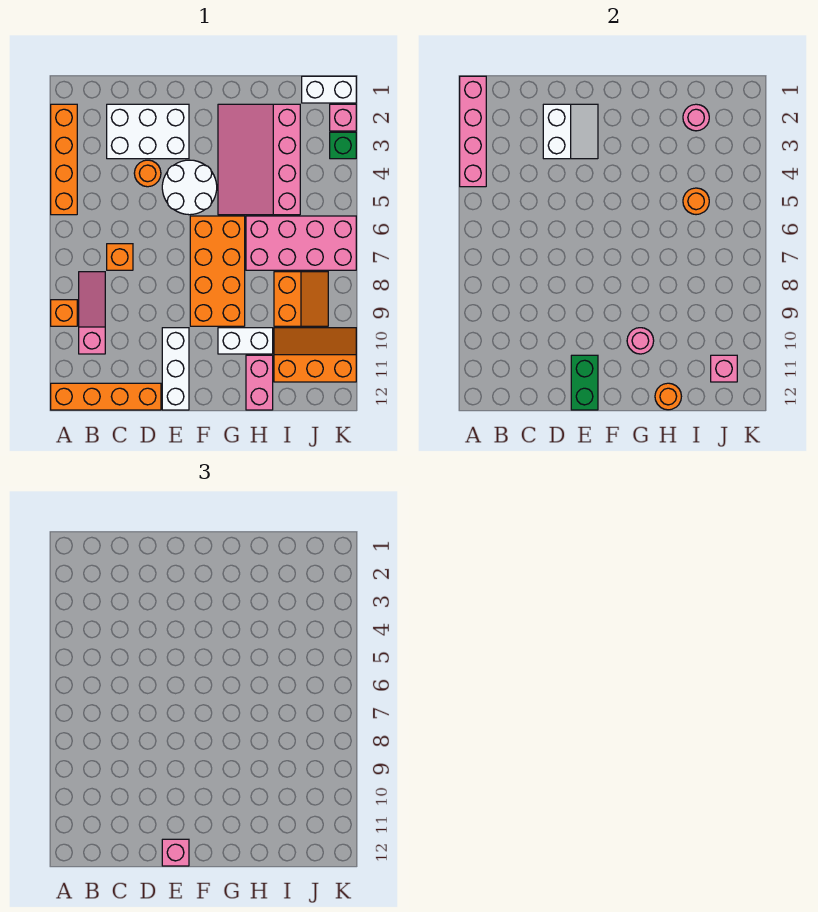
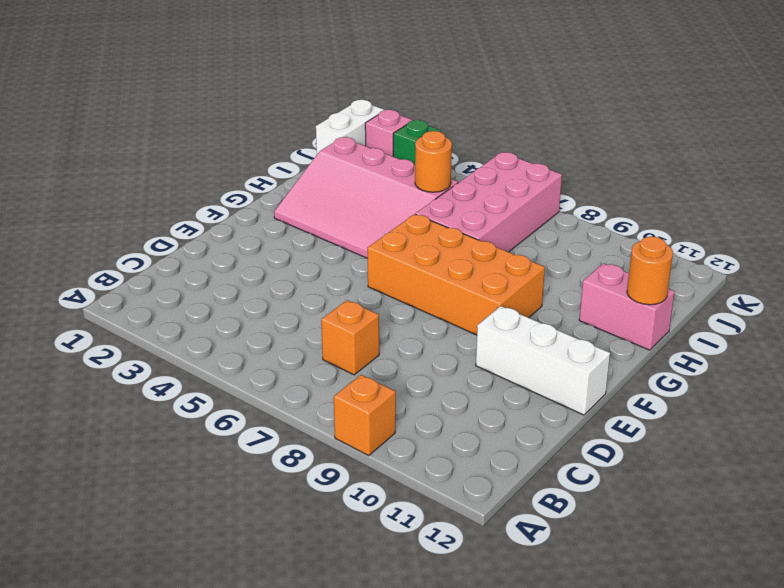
none -> orange brick A2:A5 level 1
none -> orange brick A12:D12 level 1
none -> pink slope B8:B10 level 1 top 10

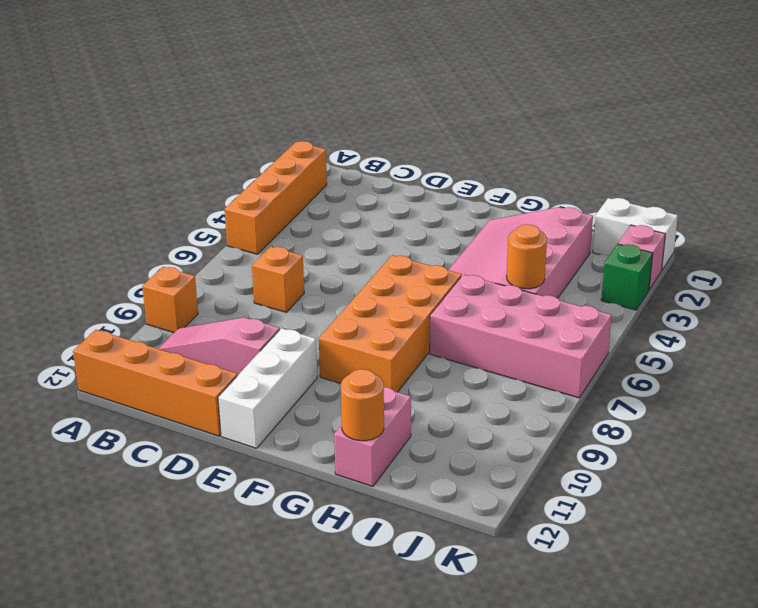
pink slope B10:D10 level 1 top D -> pink slope B8:B10 level 1 top 10
none -> white brick C2:E3 level 1
none -> orange round brick D4 level 1
none -> white round brick E4:F5 level 1

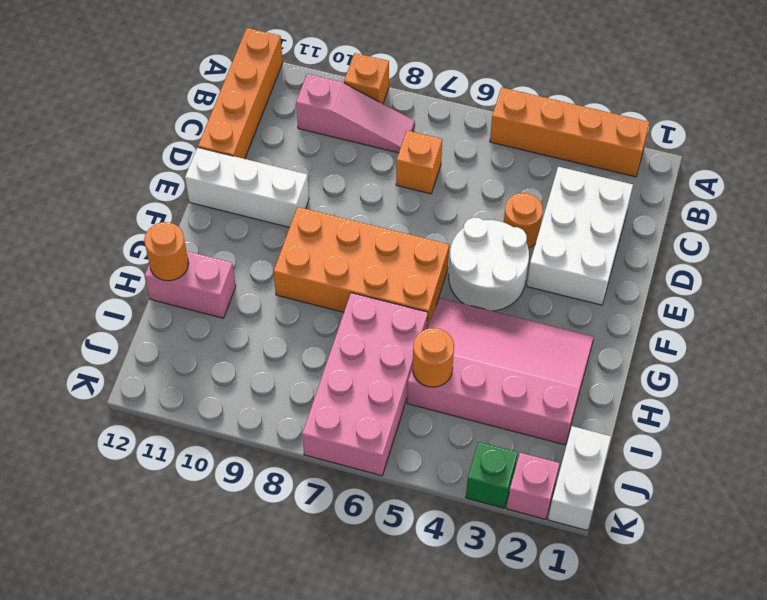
none -> white brick G10:H10 level 1
none -> orange slope I8:J9 level 1 top I
none -> orange slope I10:K11 level 1 top 11

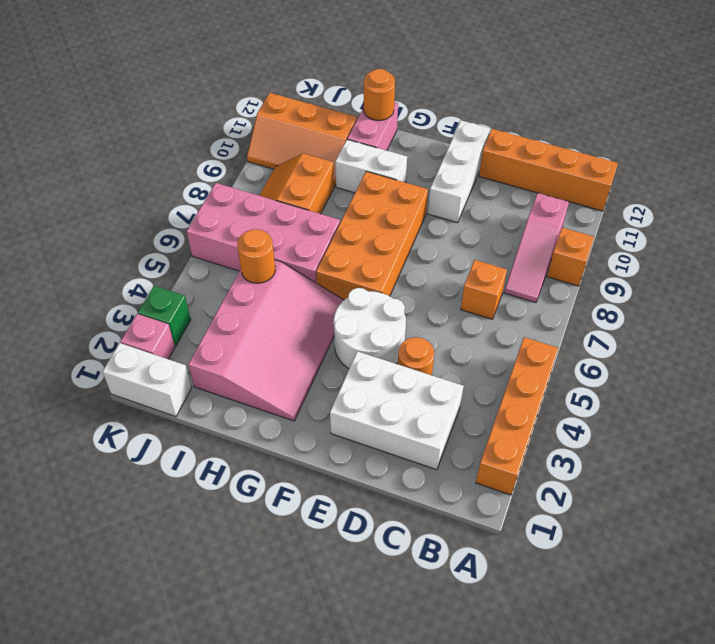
none -> pink brick A1:A4 level 2
none -> white slope D2:E3 level 2 top D
none -> green brick E11:E12 level 2

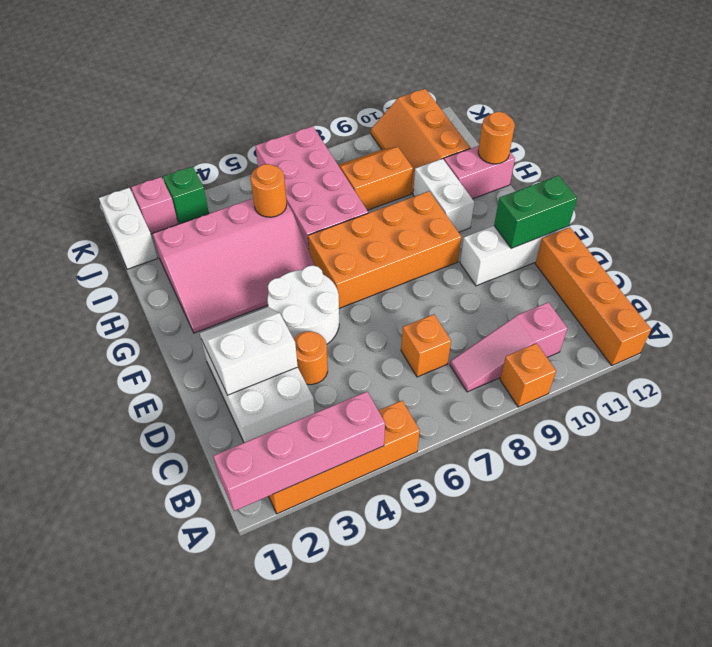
none -> pink round brick G10 level 2
none -> pink round brick I2 level 2
none -> pink brick J11 level 2

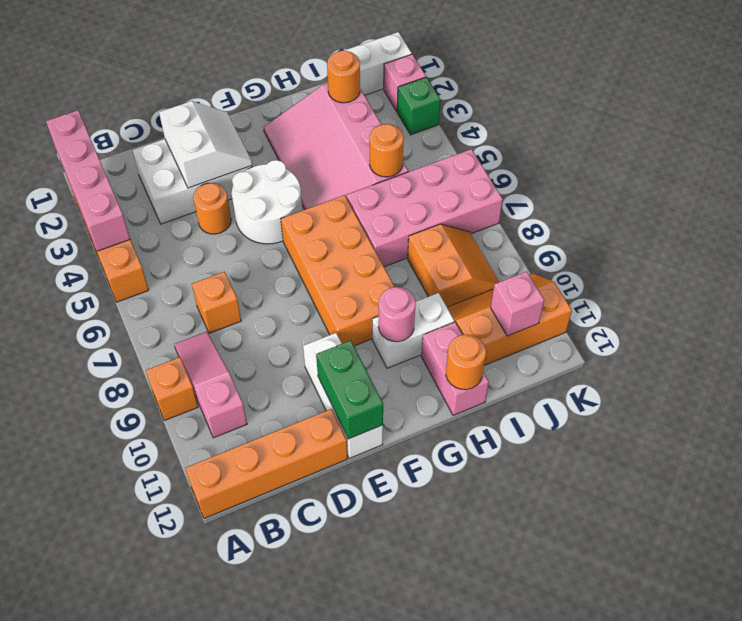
orange round brick I2 level 2 -> pink round brick I2 level 2
none -> pink brick E12 level 3

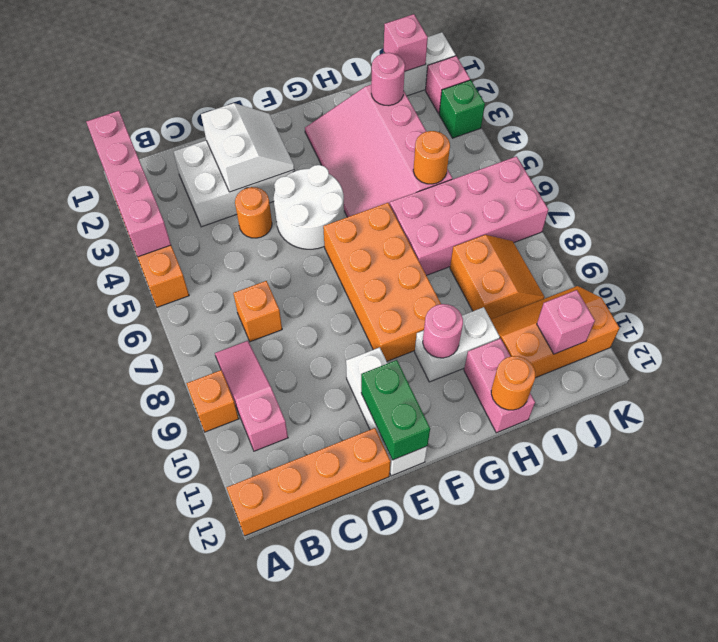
pink brick J1 level 2 -> pink brick E12 level 3

